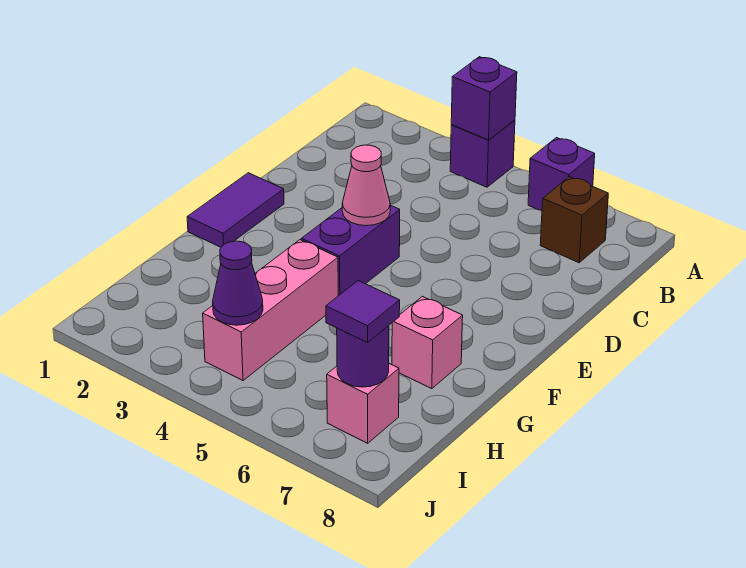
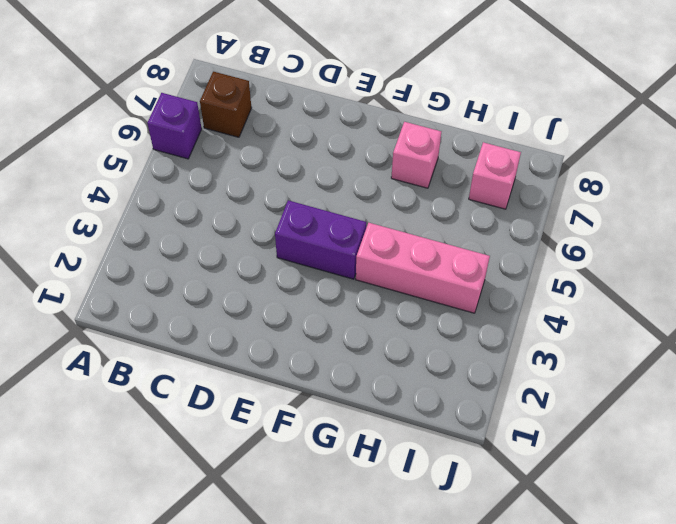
none -> purple brick A4 level 1
none -> purple tile E1:F1 level 1
none -> purple brick A4 level 2

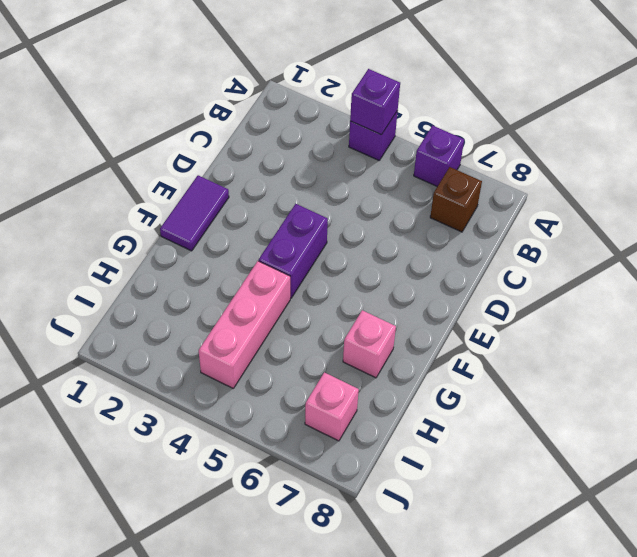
none -> pink cone E4 level 2
none -> purple cone I4 level 2
none -> purple round brick I7 level 2

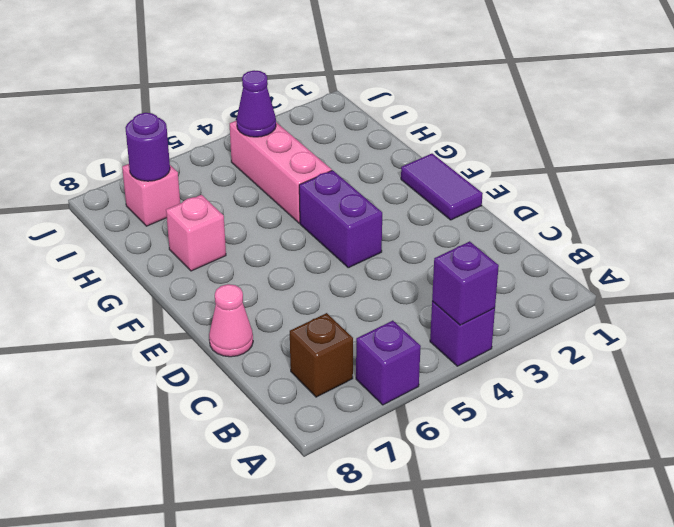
pink cone D8 level 1 -> pink cone E4 level 2
none -> purple tile I7 level 3

